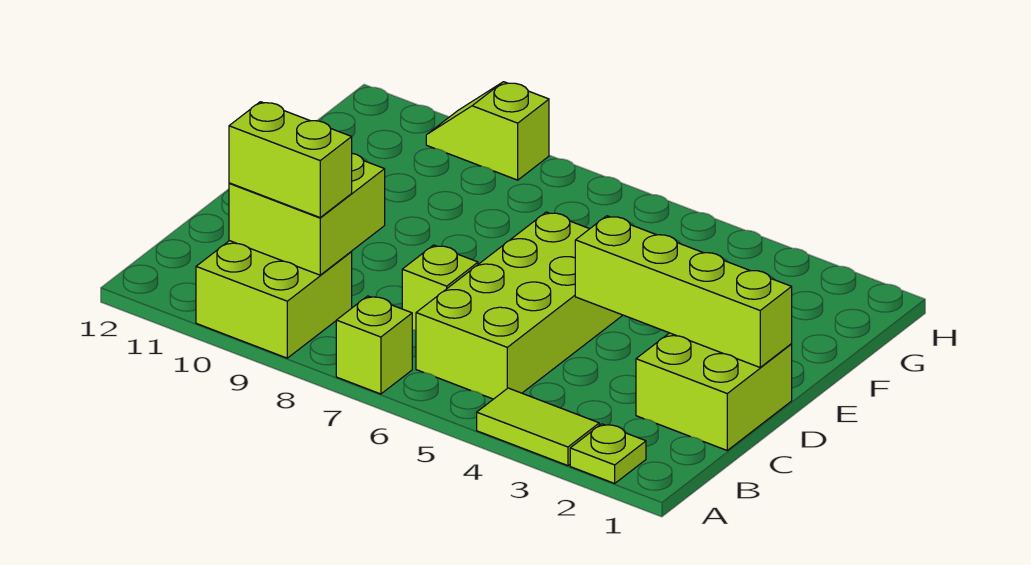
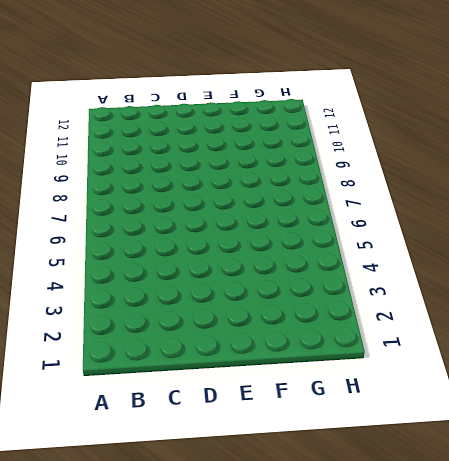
none -> lime plate A2 level 1
none -> lime tile A3:A4 level 1

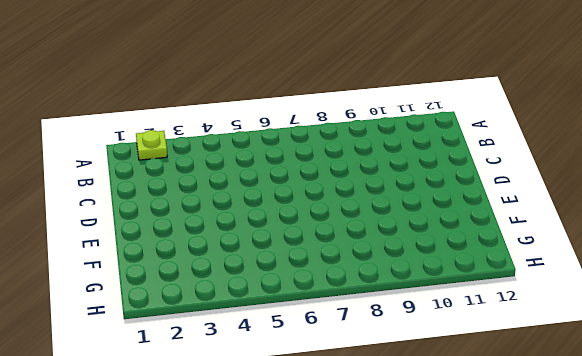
none -> lime tile A3:A4 level 1
none -> lime brick A7 level 1

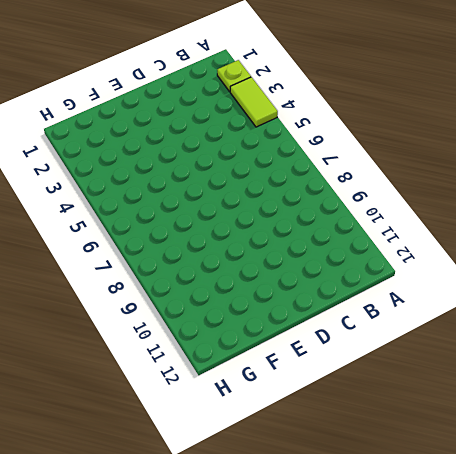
none -> lime brick A7 level 1
none -> lime brick A9:B10 level 1

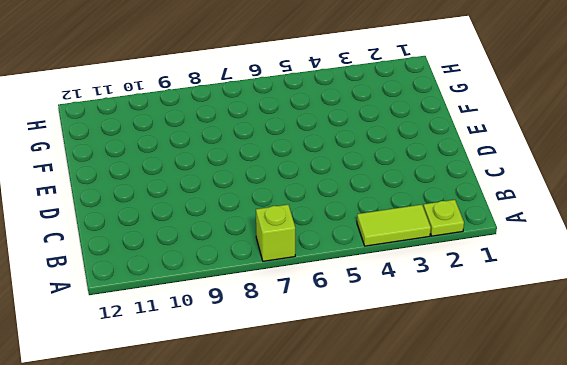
none -> lime brick A9:B10 level 1
none -> lime brick B5:E6 level 1

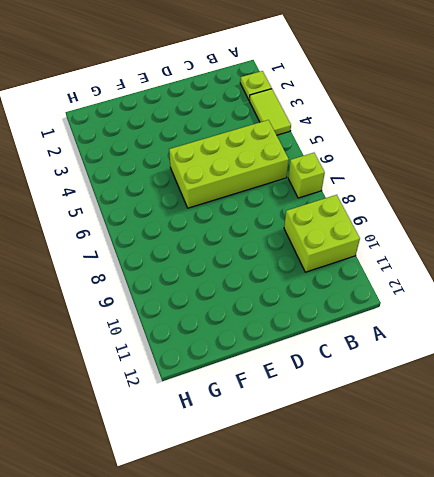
none -> lime brick C1:D2 level 1
none -> lime brick C7 level 1

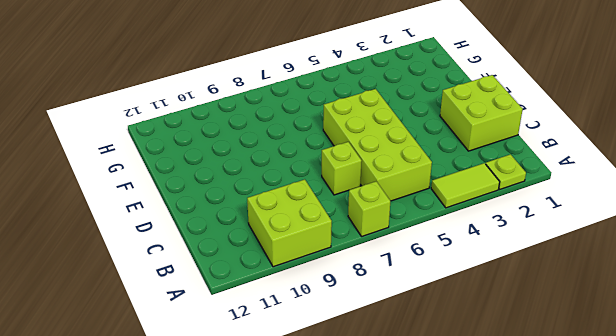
none -> lime slope H9:H10 level 1 top 9
none -> lime brick B9:C10 level 2

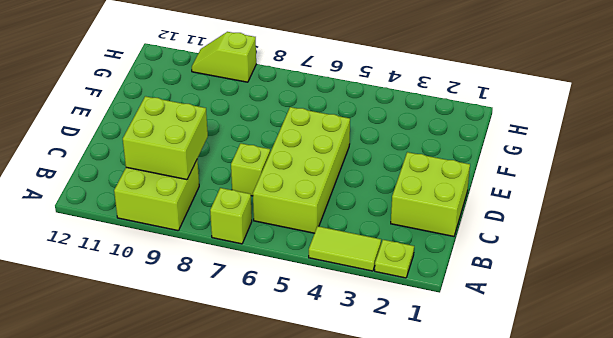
none -> lime brick D1:D4 level 2
none -> lime brick B9:B10 level 3

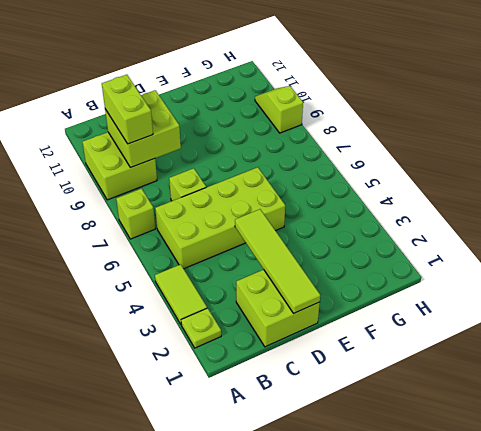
lime tile D1:D4 level 2 -> lime brick D1:D4 level 2

